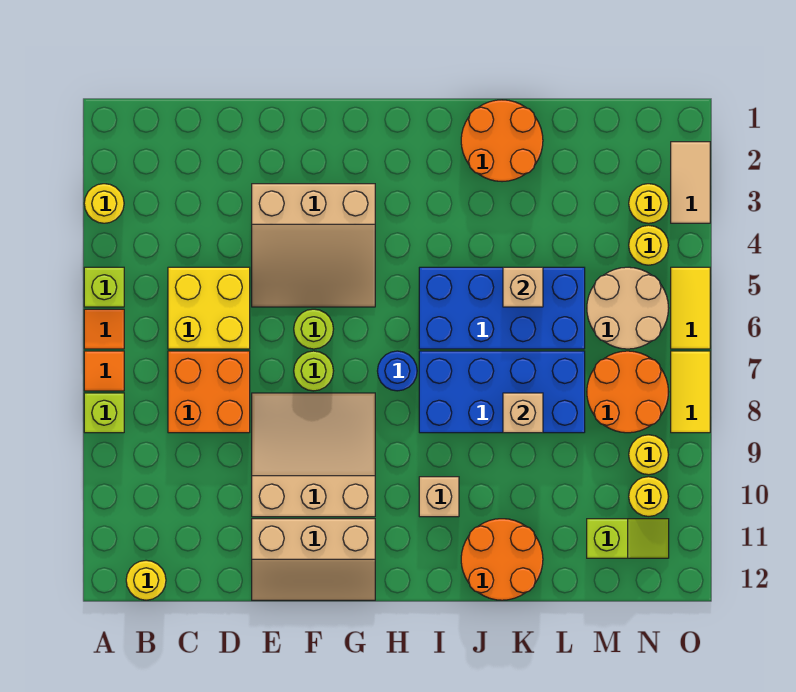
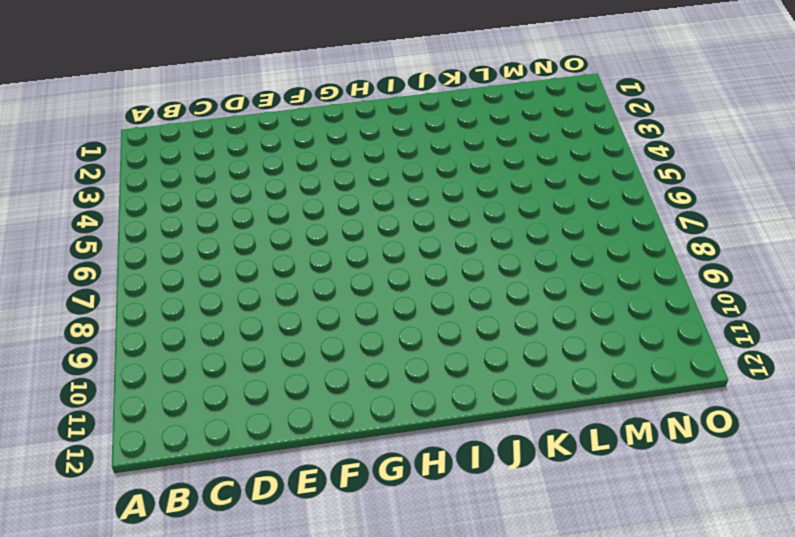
none -> yellow round brick A3 level 1
none -> lime brick A5 level 1
none -> orange tile A6 level 1
none -> orange tile A7 level 1

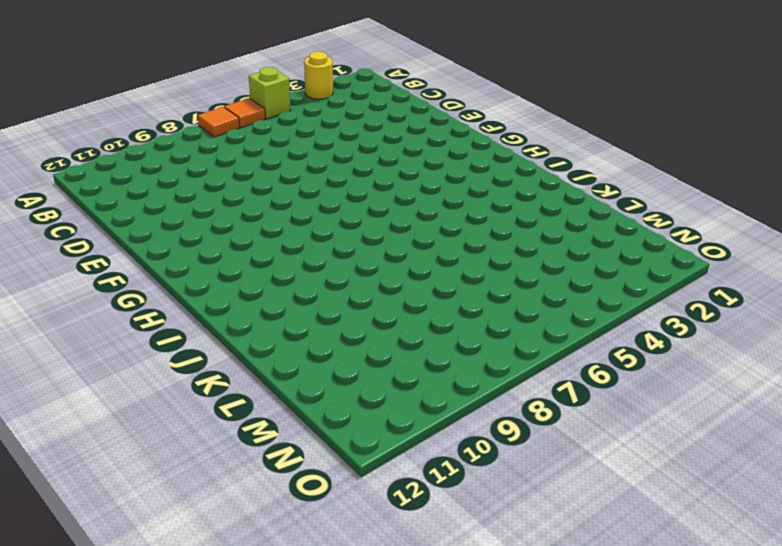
none -> lime brick A8 level 1
none -> yellow round brick B12 level 1
none -> yellow brick C5:D6 level 1
none -> orange brick C7:D8 level 1

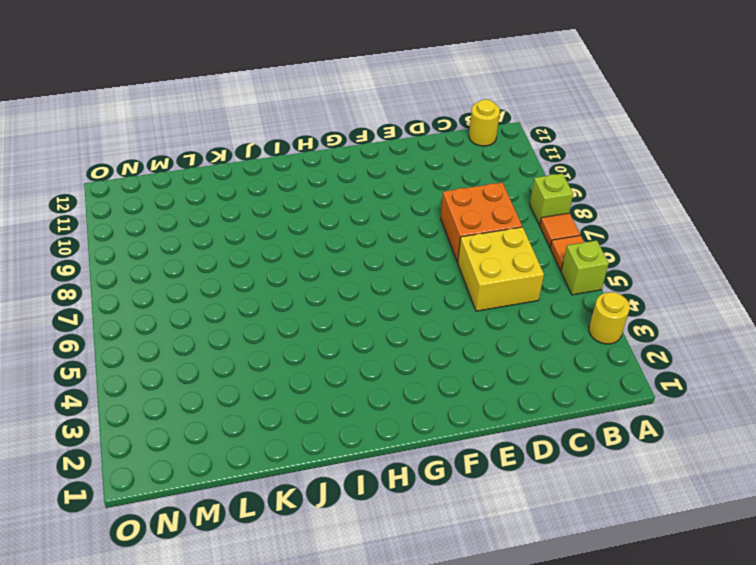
none -> tan slope E3:G5 level 1 top 3
none -> tan slope E8:G10 level 1 top 10
none -> tan slope E11:G12 level 1 top 11
none -> lime round brick F6 level 1

